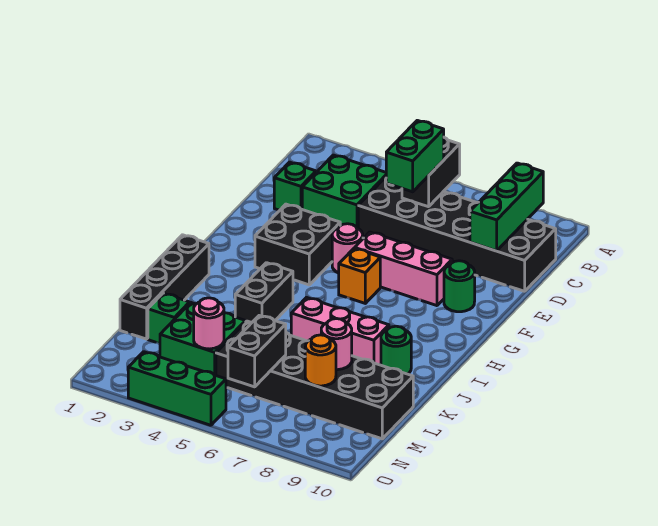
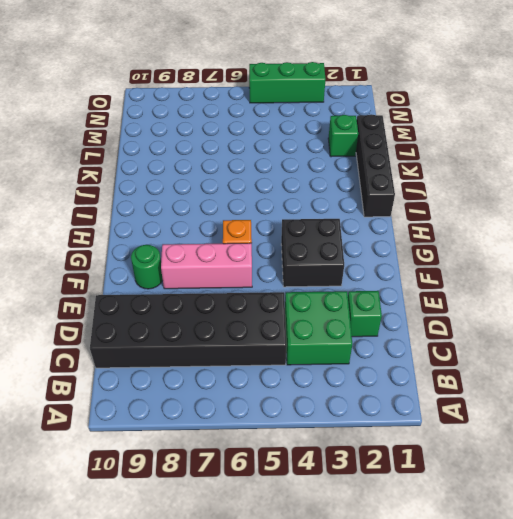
none -> pink round brick F5 level 1
none -> black brick I4:J4 level 1
none -> pink brick J6:J8 level 1

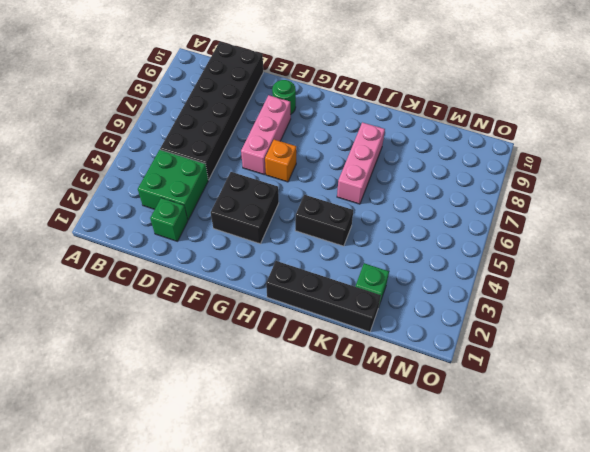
none -> pink round brick F5 level 1
none -> green round brick J9 level 1
none -> green brick L3:M4 level 1

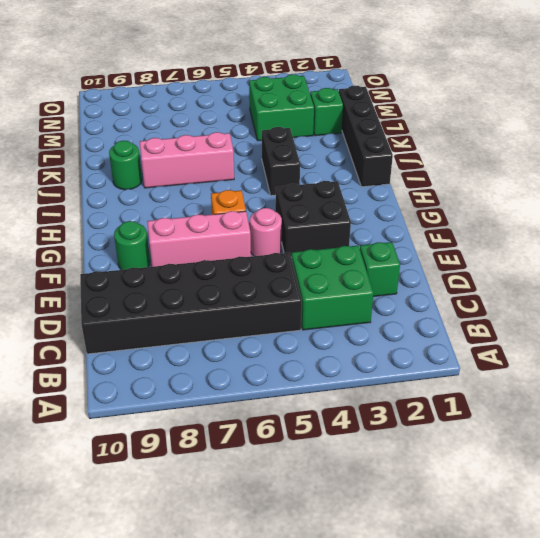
none -> black brick L5:M10 level 1
none -> green brick O3:O5 level 1
none -> black brick B6:C6 level 2

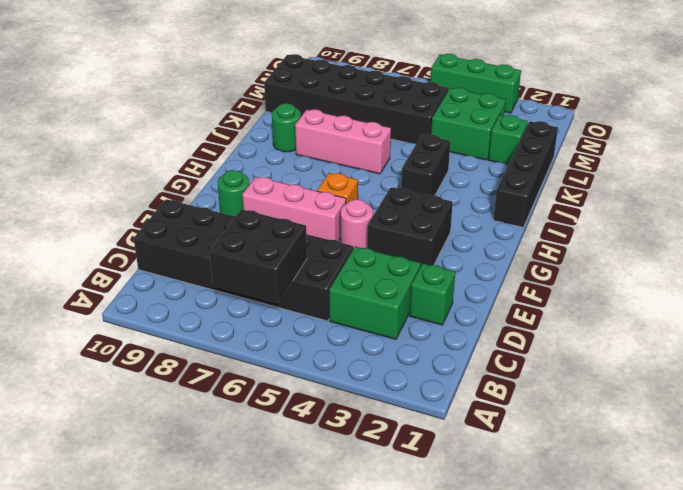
black brick B6:C7 level 2 -> black brick B6:C6 level 2
none -> green brick B9:D9 level 2
none -> pink round brick L8 level 2
none -> pink round brick M4 level 2

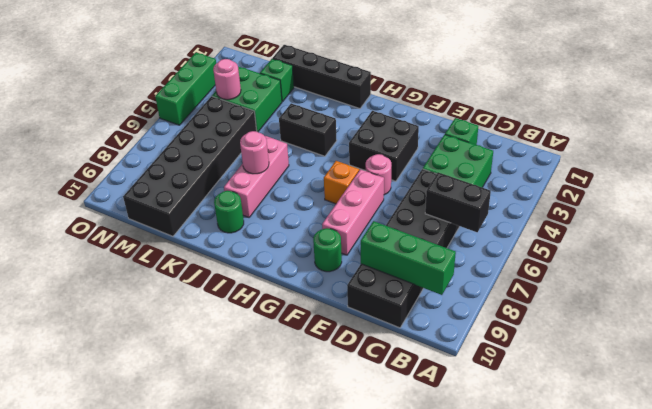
pink round brick J7 level 2 -> pink round brick L8 level 2
none -> black brick M6:N6 level 2
none -> orange round brick M8 level 2
none -> green brick C6:D6 level 3

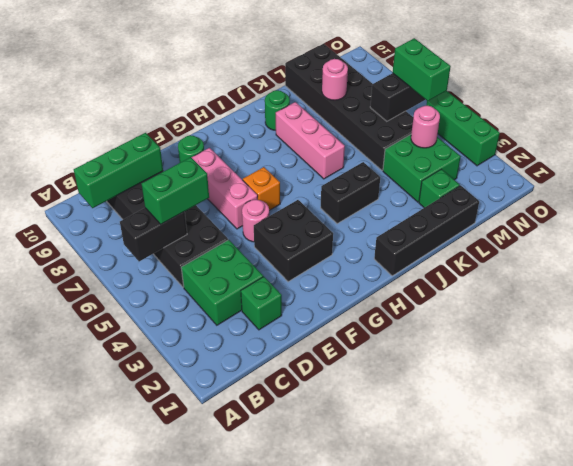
green brick N5:N6 level 3 -> none
none -> orange round brick M8 level 2

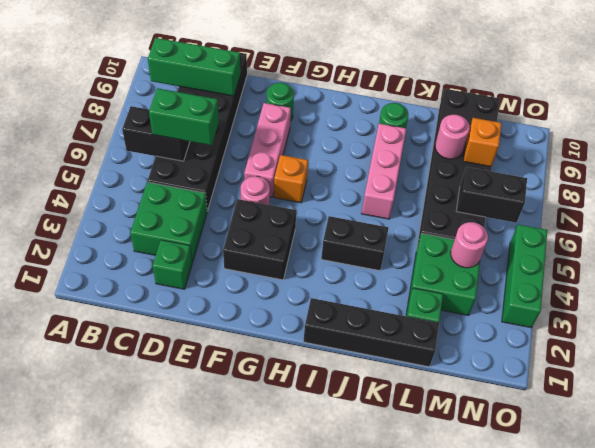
orange brick M8 level 2 -> orange round brick M8 level 2

